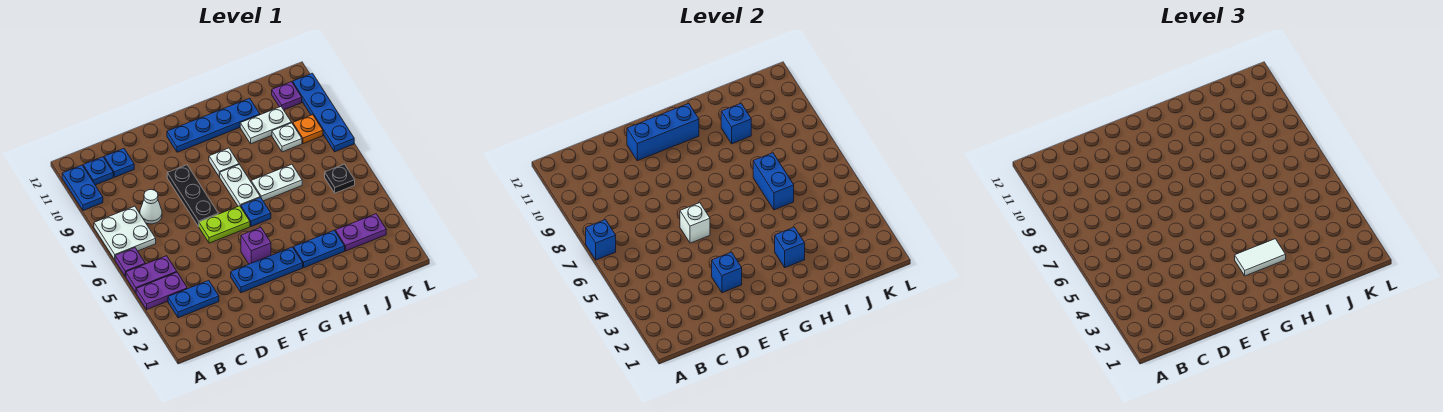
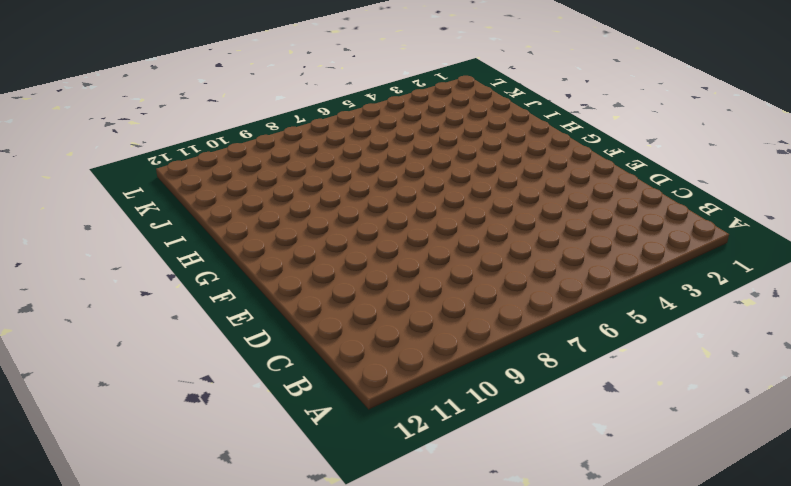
none -> purple plate A4:B4 level 1
none -> purple plate A5:B5 level 1
none -> purple plate A6 level 1
none -> white plate A7:B8 level 1

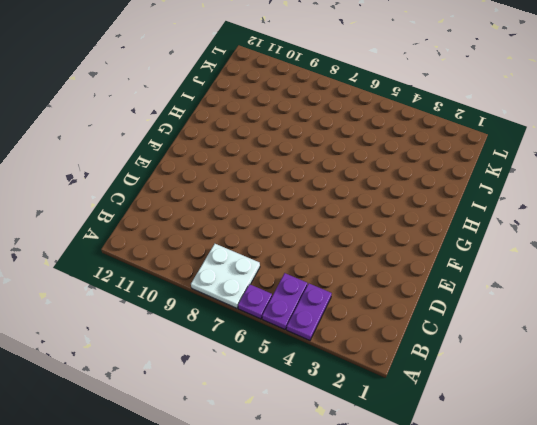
none -> blue plate A10:A11 level 1
none -> blue plate B3:C3 level 1
none -> blue plate B11 level 1
none -> white cone C8 level 1

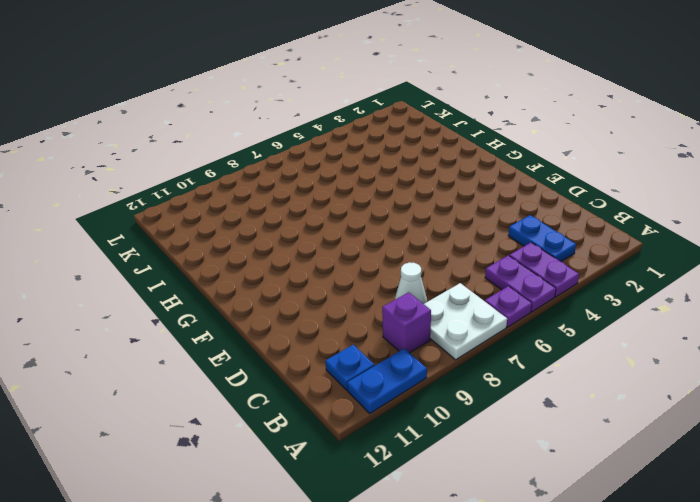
purple brick B9 level 1 -> purple brick F4 level 1
none -> blue plate C11 level 1
none -> blue plate E3:G3 level 1
none -> lime plate E6:F6 level 1
none -> black plate E7:E9 level 1

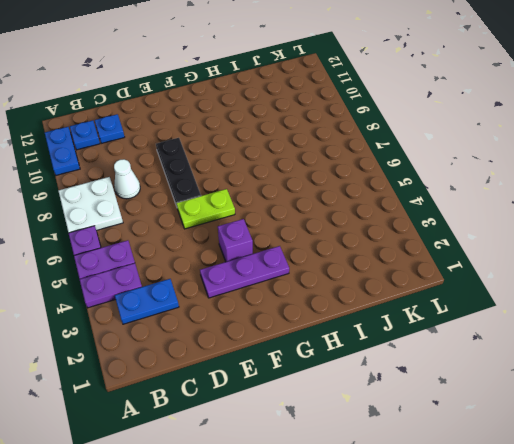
purple plate E3:G3 level 1 -> blue plate E3:G3 level 1
none -> blue plate F11:I11 level 1
none -> blue plate G6 level 1
none -> white plate G7:G8 level 1
none -> white plate G9 level 1

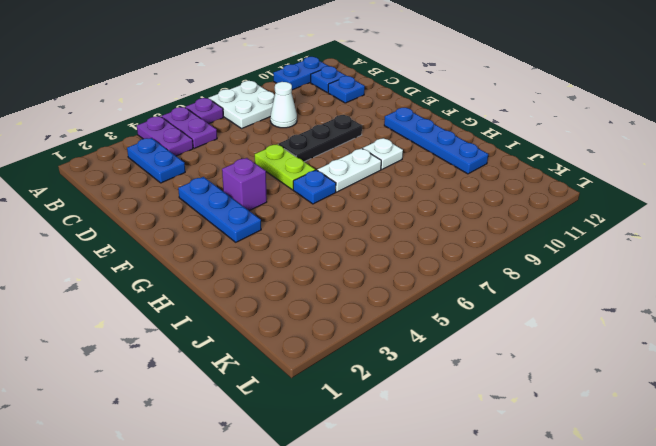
none -> blue plate H3:I3 level 1
none -> white plate H7:I7 level 1
none -> white plate I10:J10 level 1
none -> purple plate J3:K3 level 1

